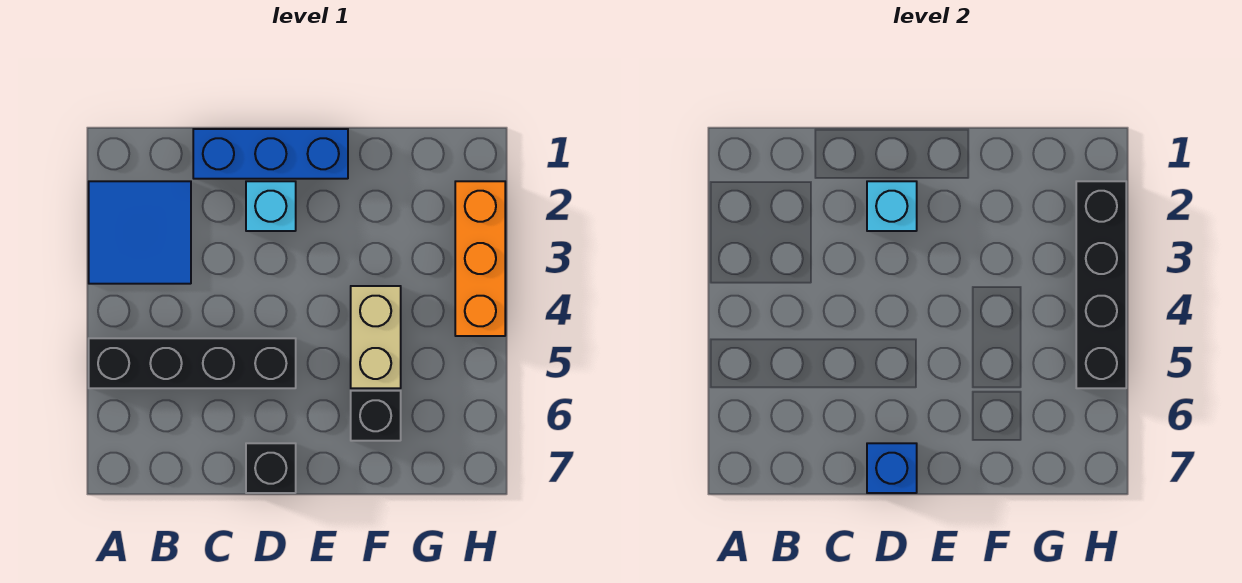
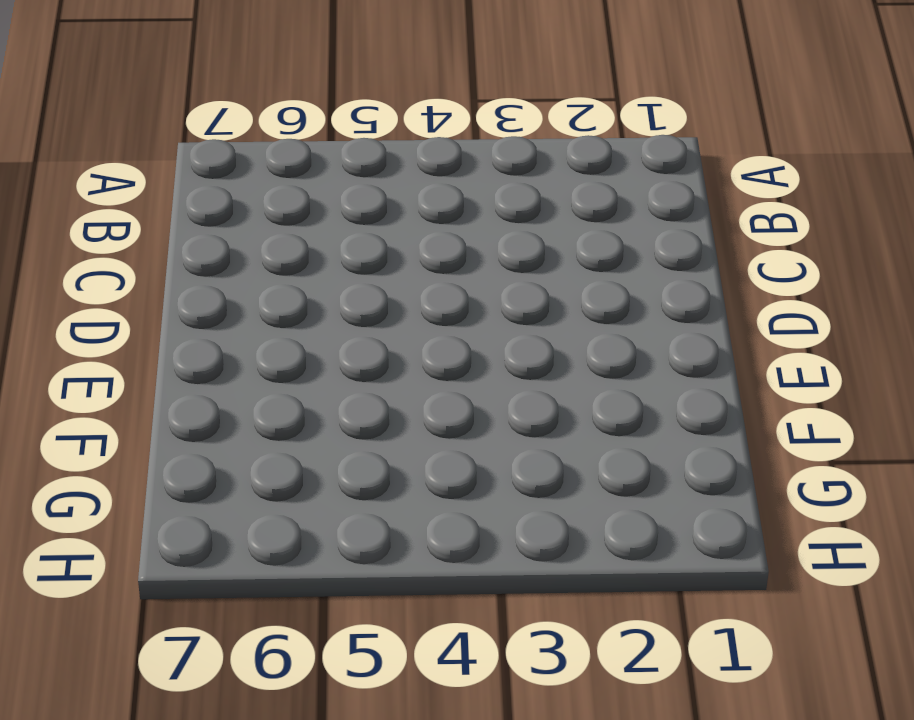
none -> blue tile A2:B3 level 1
none -> black brick A5:D5 level 1

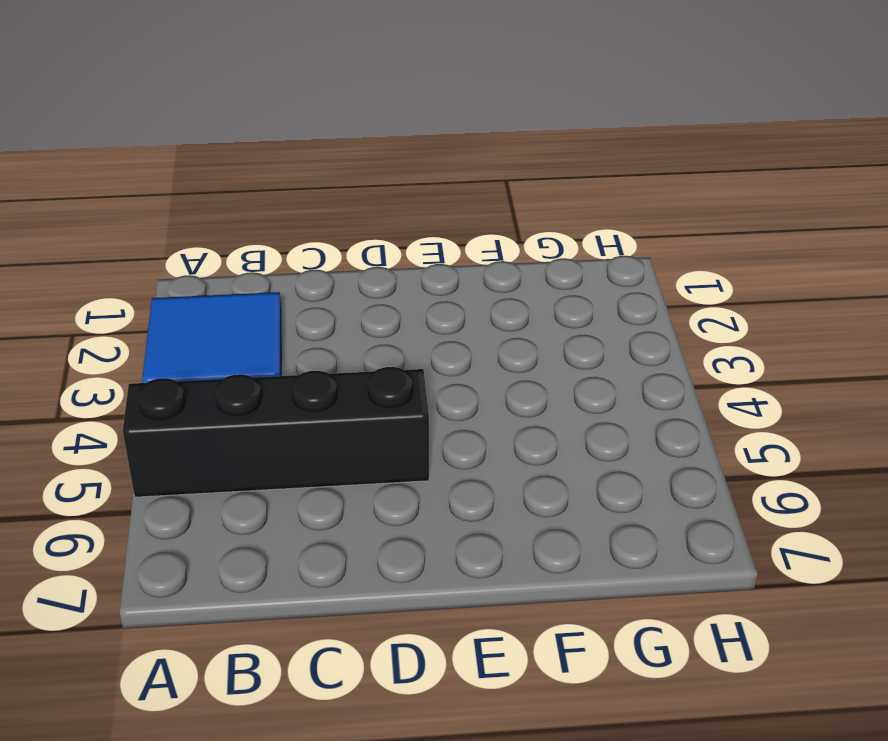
none -> blue brick C1:E1 level 1
none -> cyan brick D2 level 1

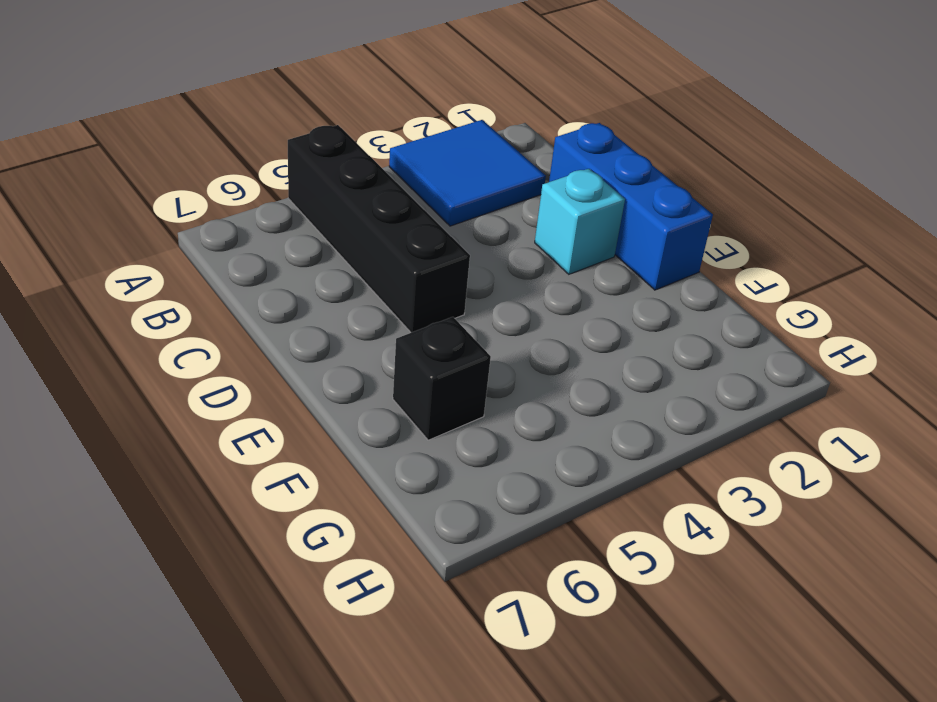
none -> black brick D7 level 1
none -> tan brick F4:F5 level 1

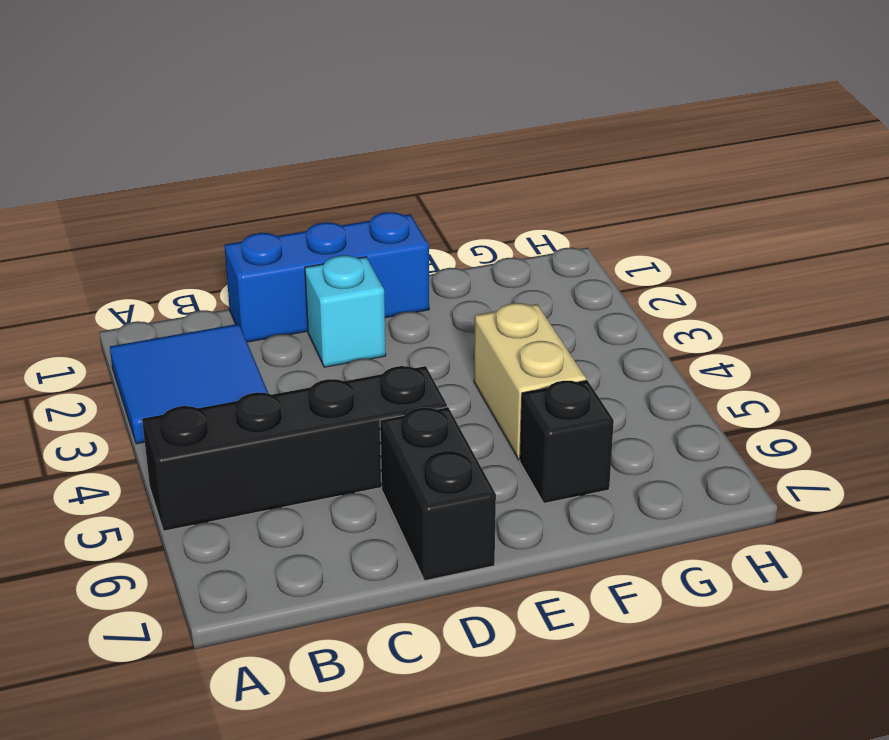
black brick D6:D7 level 1 -> black brick D7 level 1
none -> orange brick H2:H4 level 1
none -> cyan brick D2 level 2

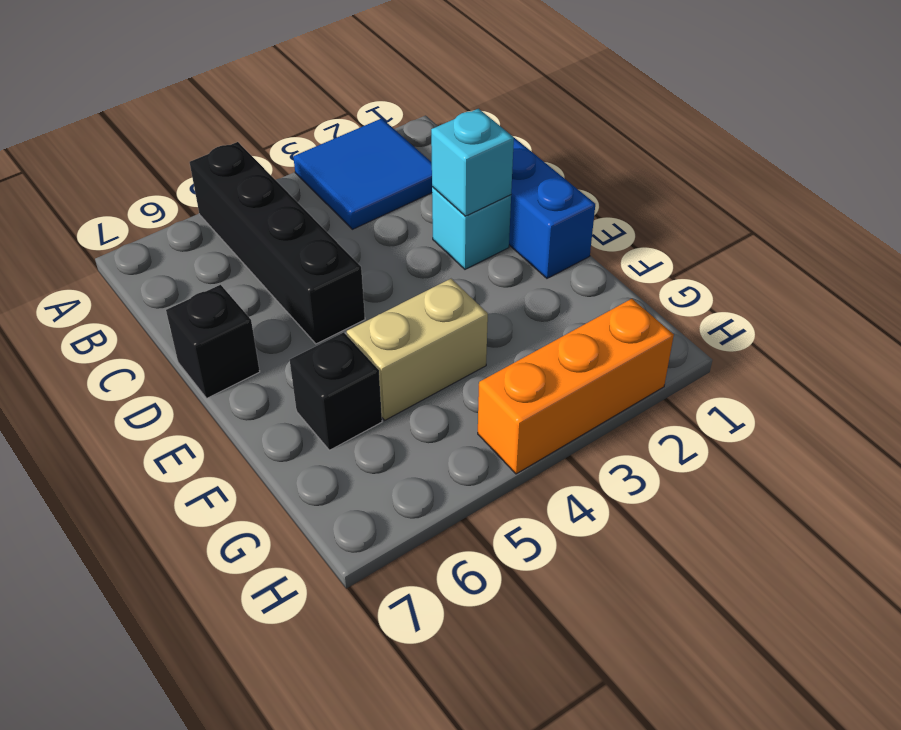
none -> blue brick D7 level 2
none -> black brick H2:H5 level 2

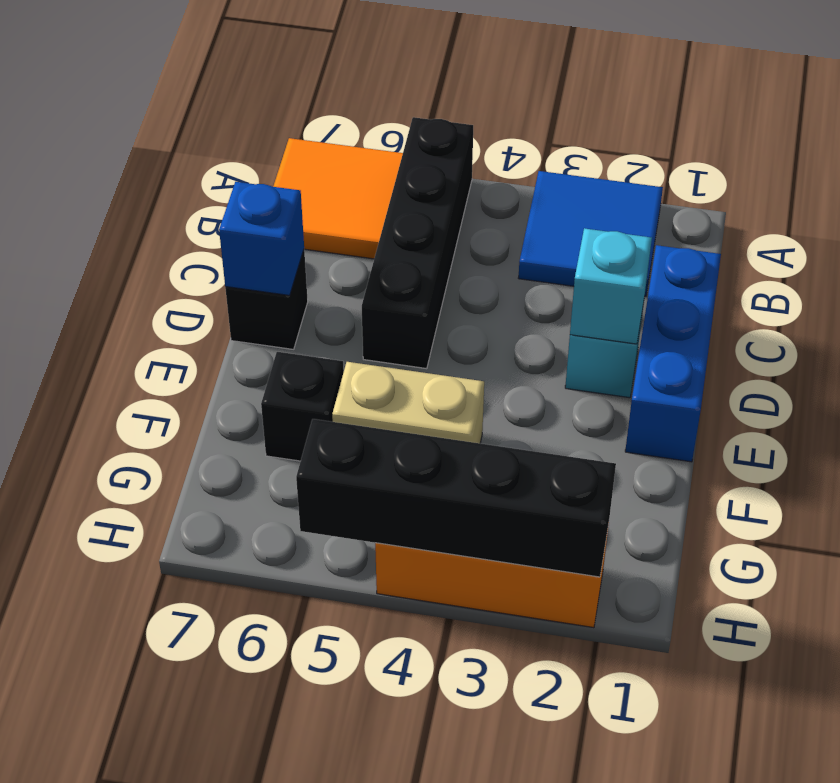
orange tile A6:B7 level 1 -> none

